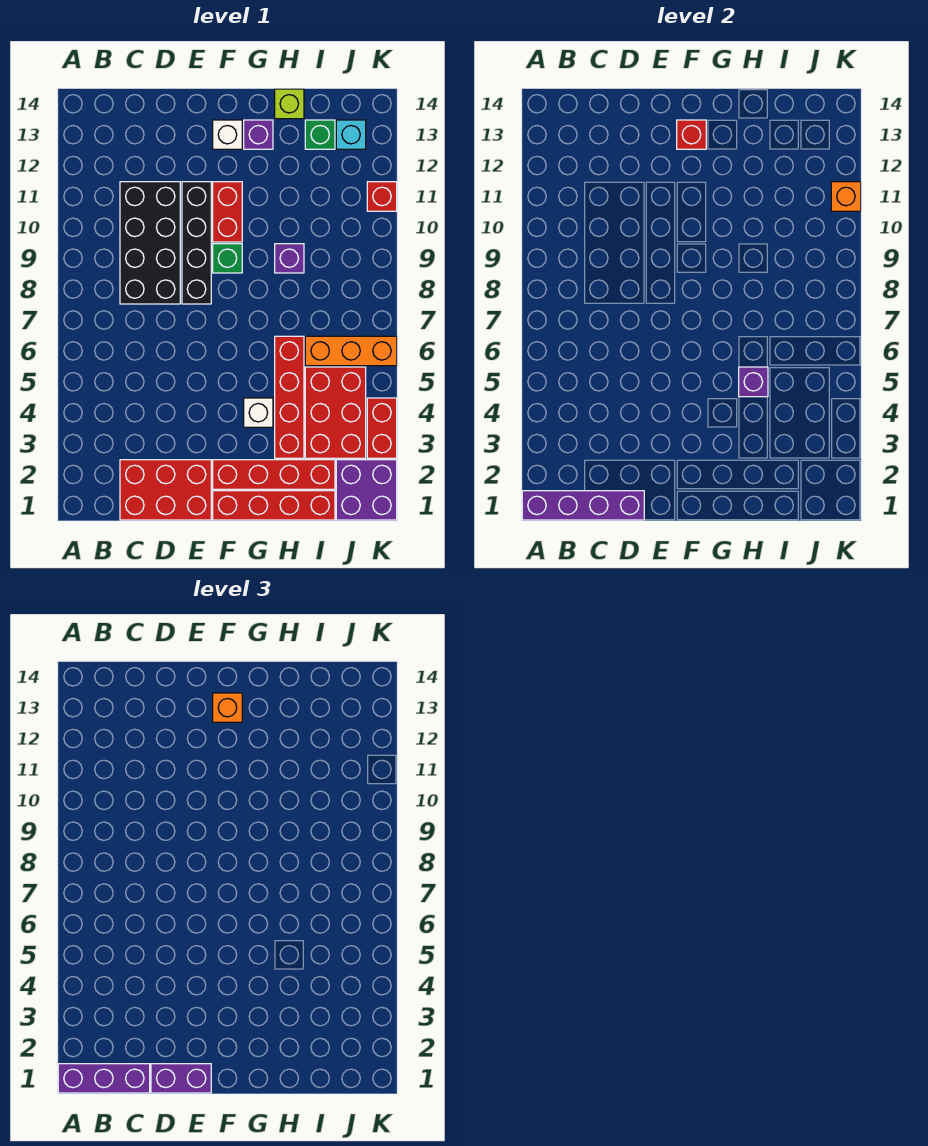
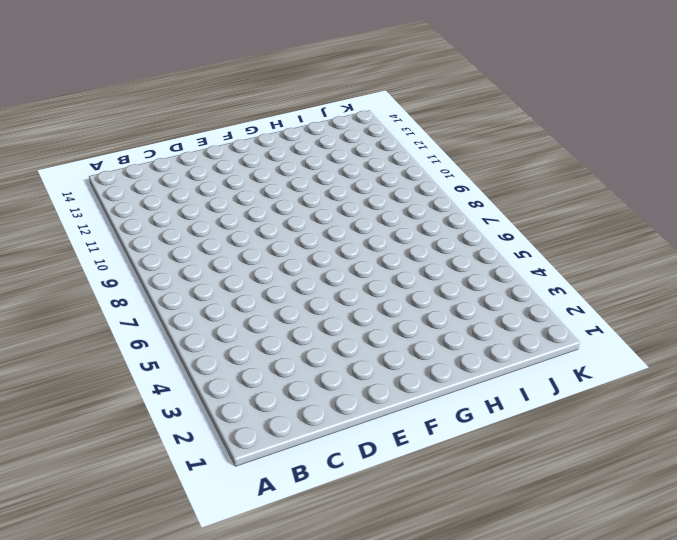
none -> red brick C1:E2 level 1
none -> black brick C8:D11 level 1
none -> black brick E8:E11 level 1

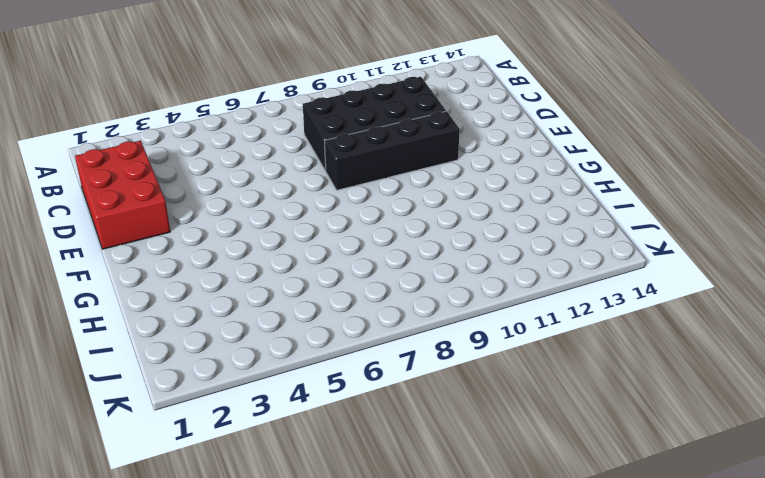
none -> red brick F1:I1 level 1
none -> red brick F2:I2 level 1
none -> green brick F9 level 1

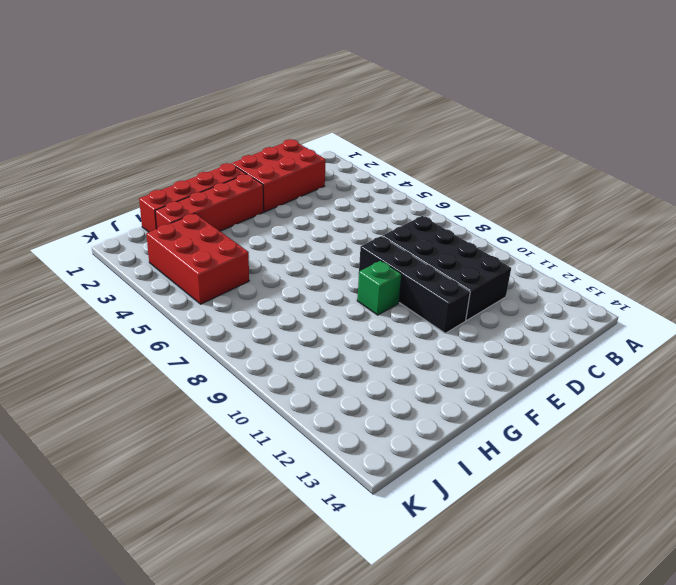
none -> red brick F10:F11 level 1
none -> white brick F13 level 1
none -> white brick G4 level 1

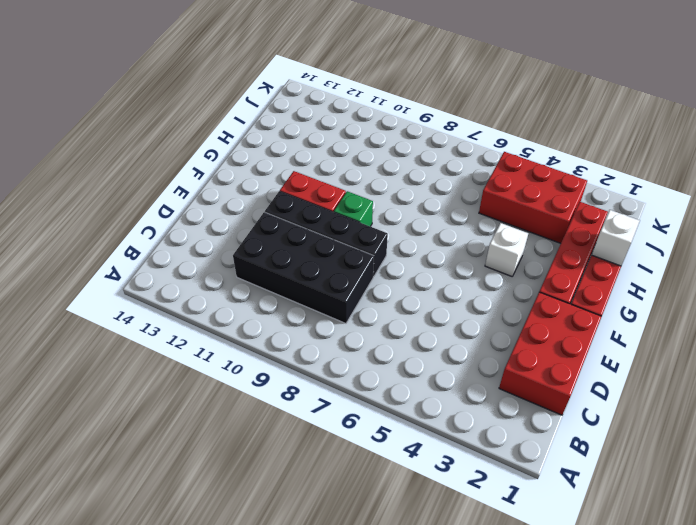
white brick H1 level 2 -> white brick F13 level 1
none -> purple brick G13 level 1
none -> red brick H3:H6 level 1
none -> purple brick H9 level 1

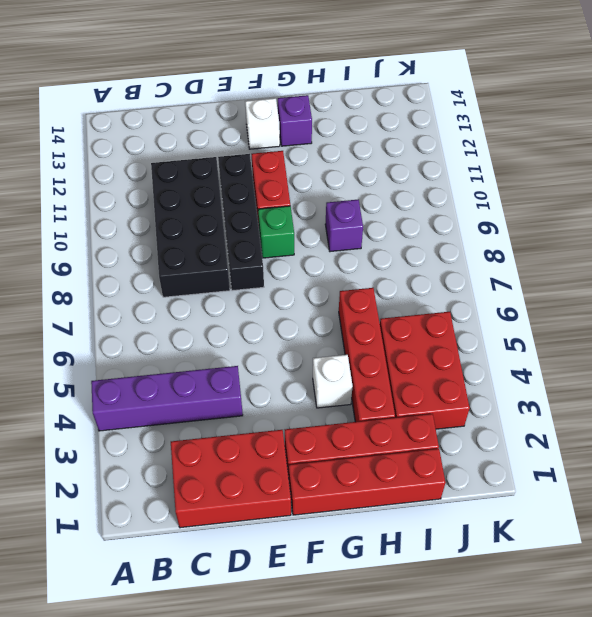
purple brick A4:D4 level 1 -> purple brick A1:D1 level 2
none -> lime brick H14 level 1
none -> orange brick I6:K6 level 1
none -> green brick I13 level 1

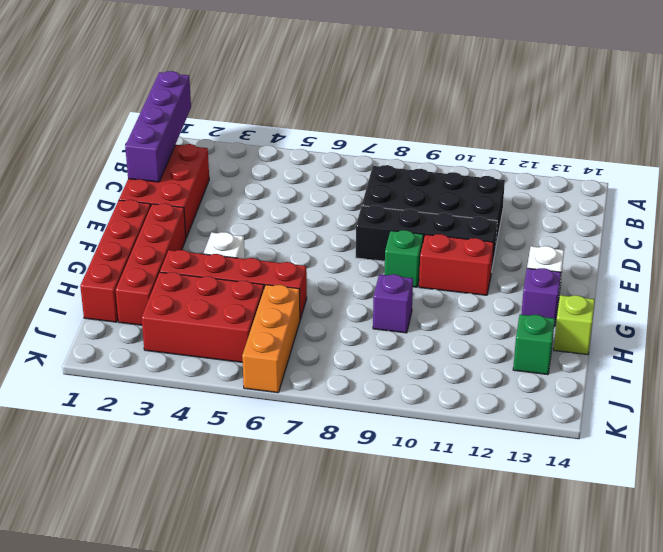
none -> purple brick J1:K2 level 1
none -> cyan brick J13 level 1
none -> red brick K3:K4 level 1

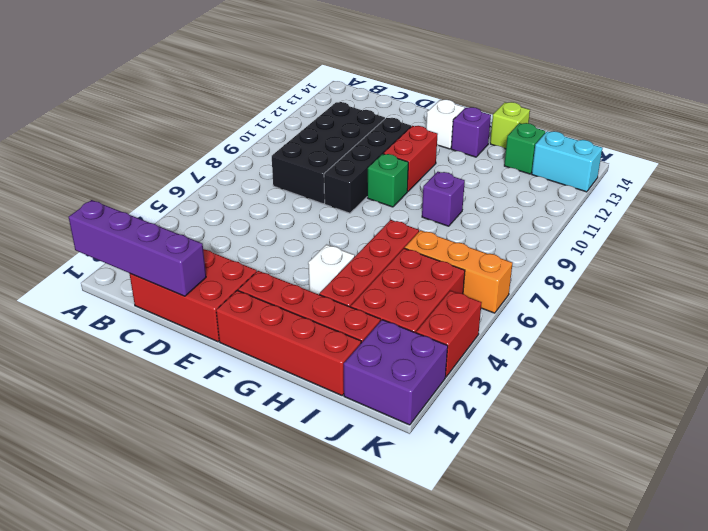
cyan brick J13:K13 level 1 -> cyan brick J13 level 1
none -> red brick K11 level 1
none -> red brick F13 level 2
none -> purple brick H5 level 2

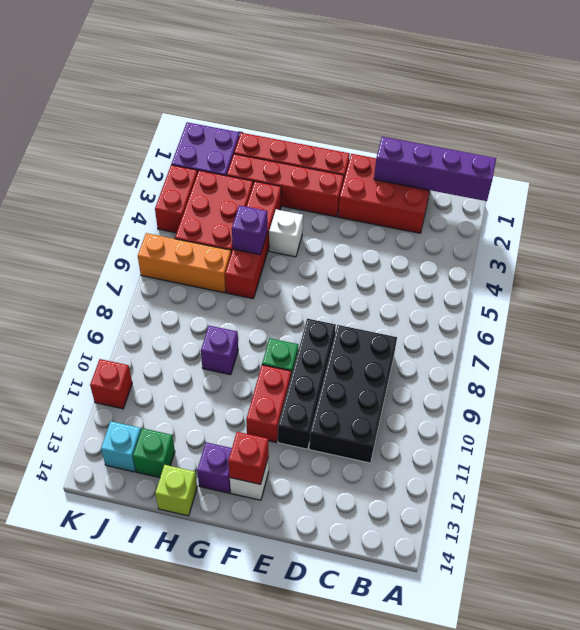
none -> orange brick K11 level 2
none -> purple brick A1:C1 level 3
none -> purple brick D1:E1 level 3

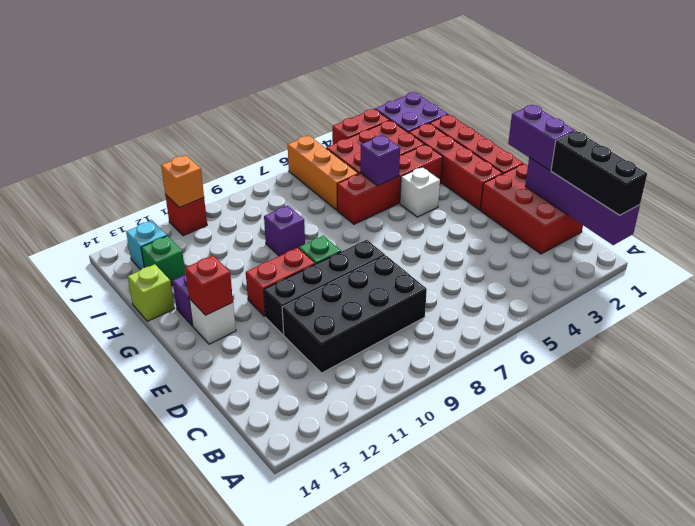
black brick A1:C1 level 3 -> purple brick A1:C1 level 3
none -> orange brick F13 level 3

